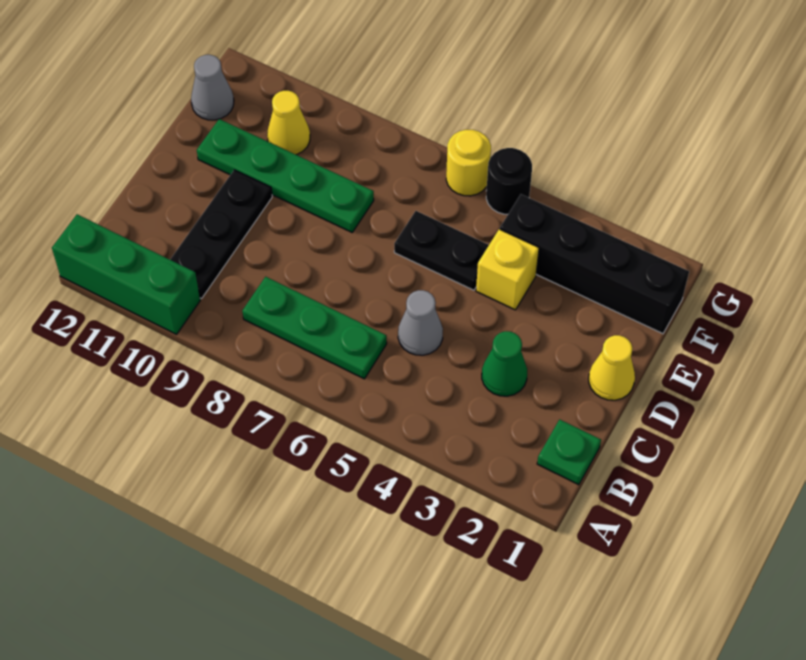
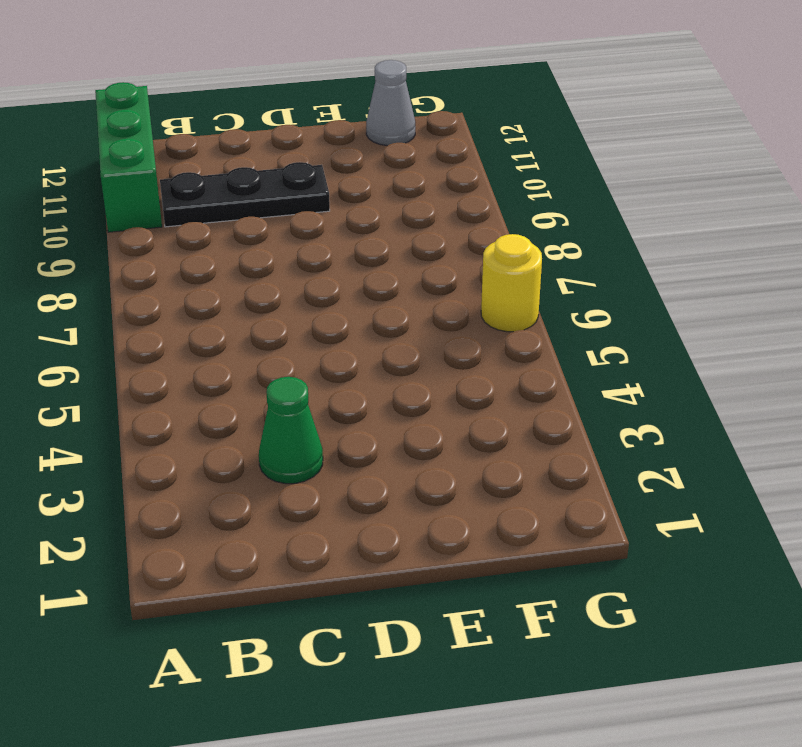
none -> green plate B1 level 1
none -> green plate B6:B8 level 1
none -> grey cone C5 level 1

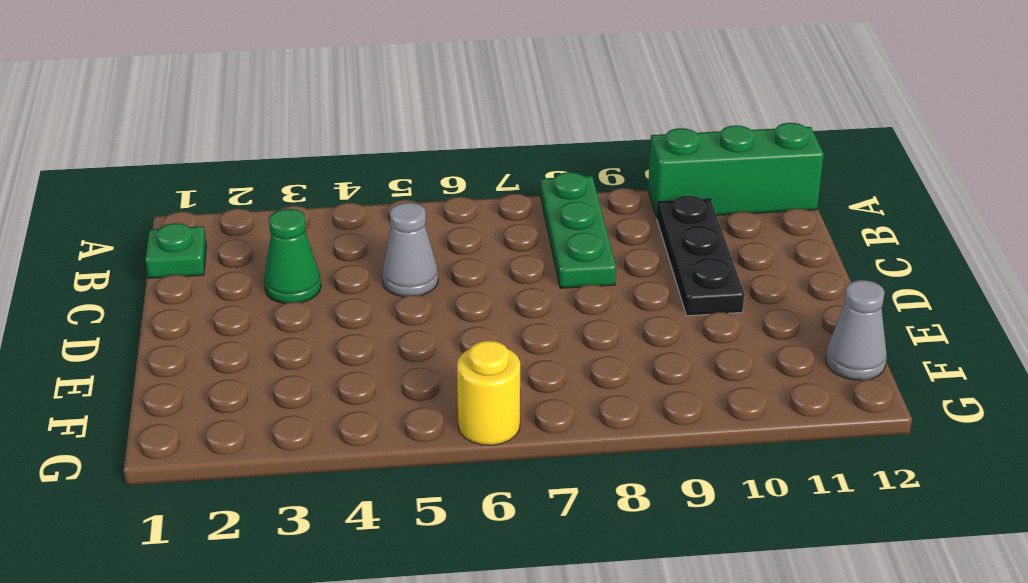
green plate A8:C8 level 1 -> green plate B6:B8 level 1
none -> yellow cone D1 level 1
none -> yellow brick E4 level 1
none -> black plate E5:E6 level 1

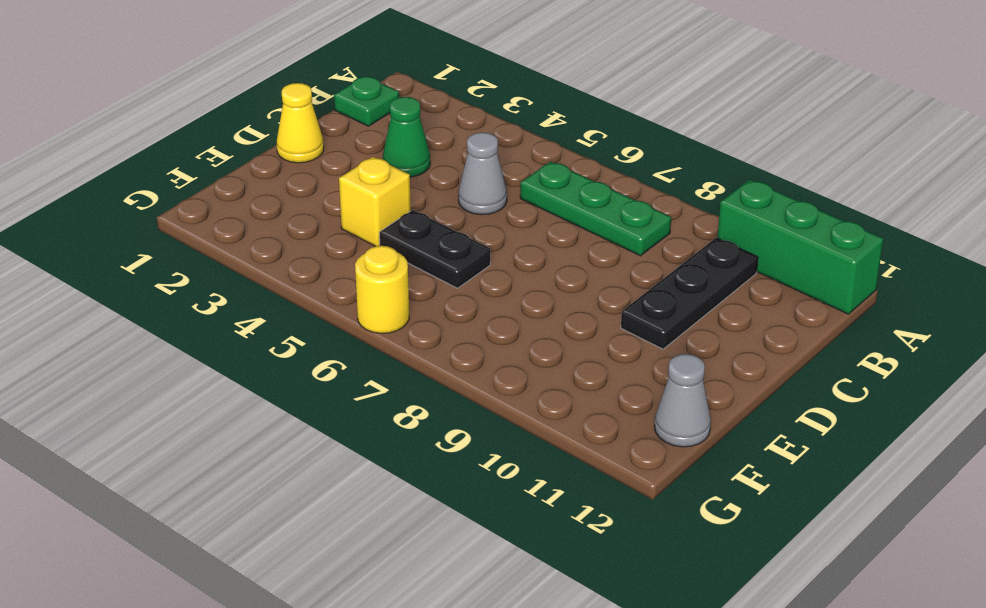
none -> green plate E8:E11 level 1
none -> black brick F1:F4 level 1
none -> yellow cone F10 level 1

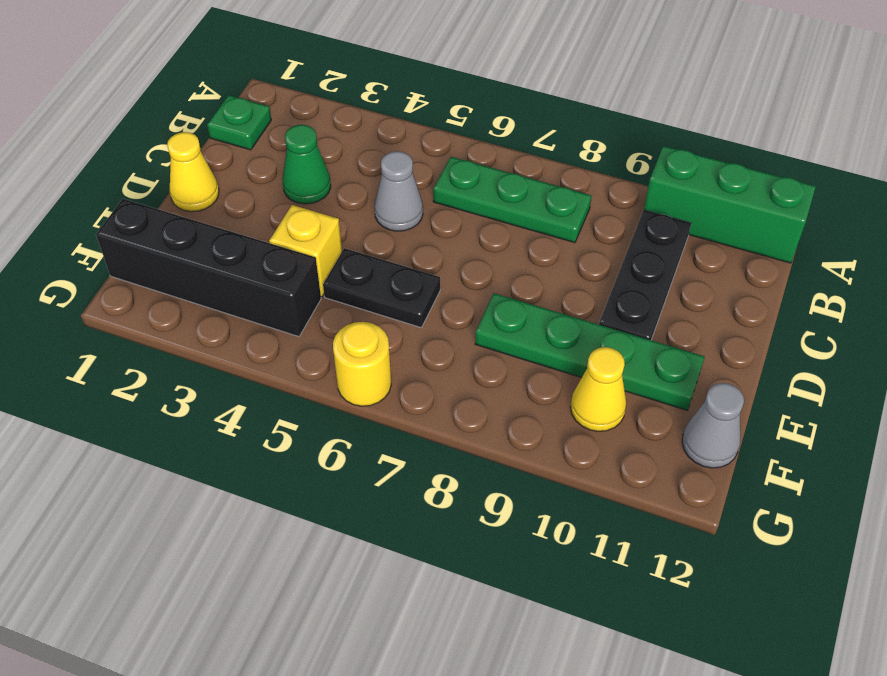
none -> black round brick G5 level 1

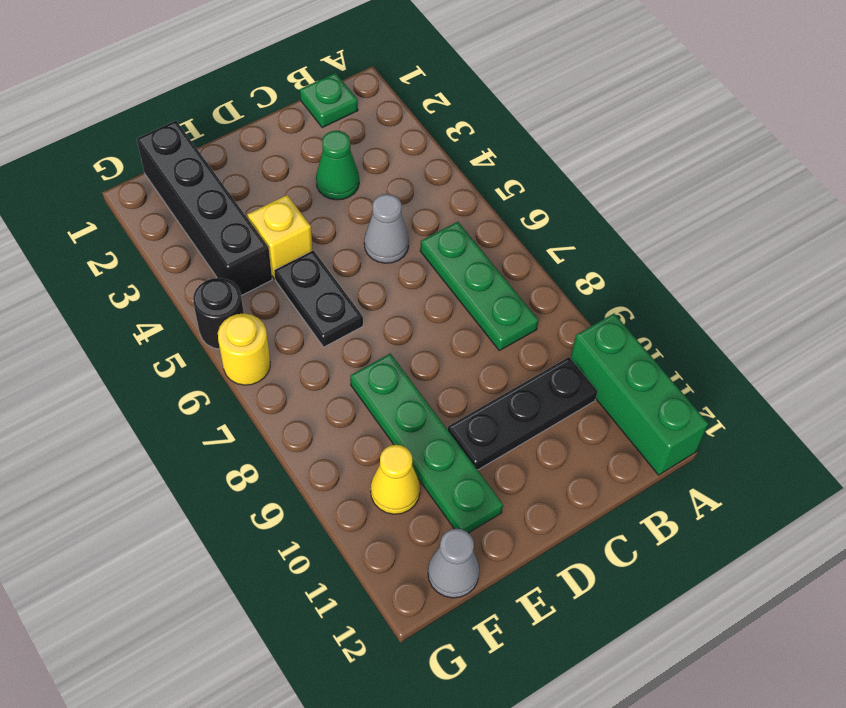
none -> yellow cone D1 level 1

